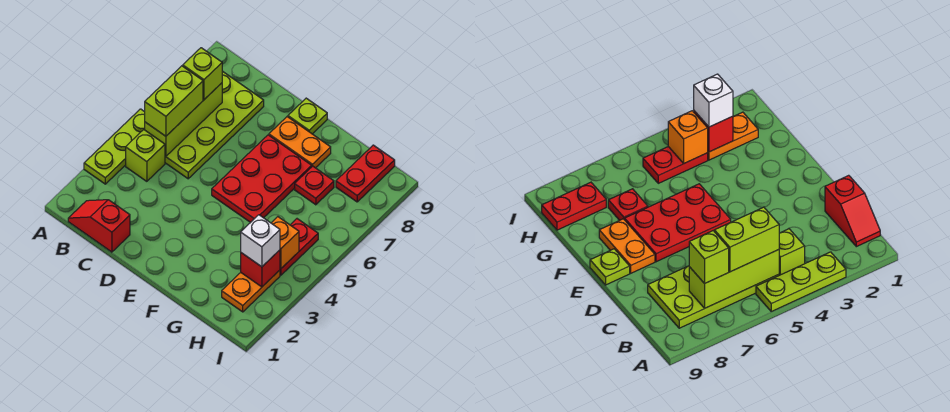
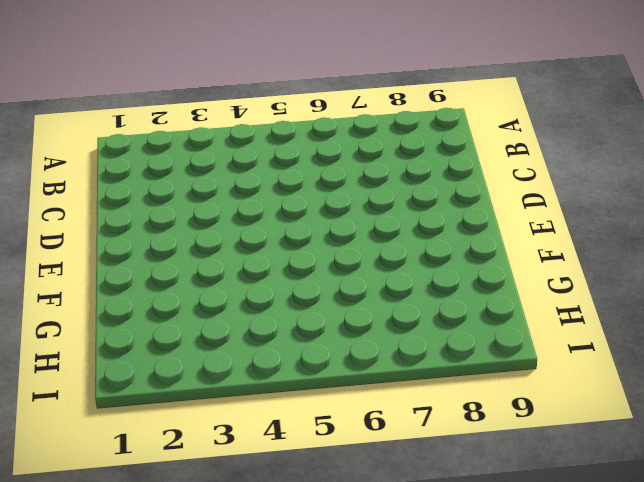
none -> lime plate A3:A5 level 1
none -> red slope B1:C1 level 1 top C
none -> lime brick B4 level 1

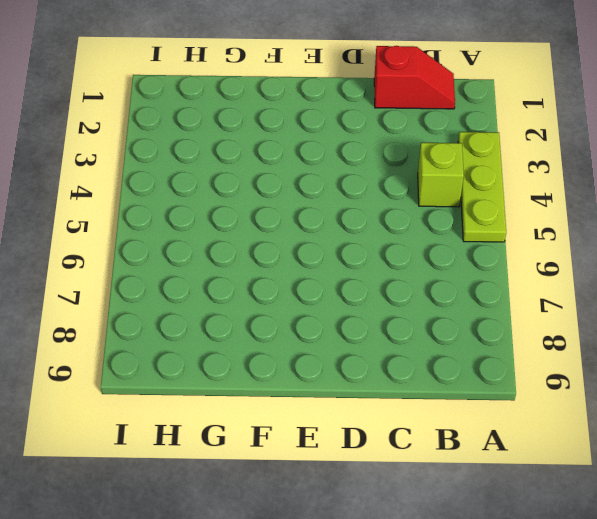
none -> lime plate B5:C8 level 1
none -> red plate E5:F7 level 1
none -> orange plate E8:F8 level 1

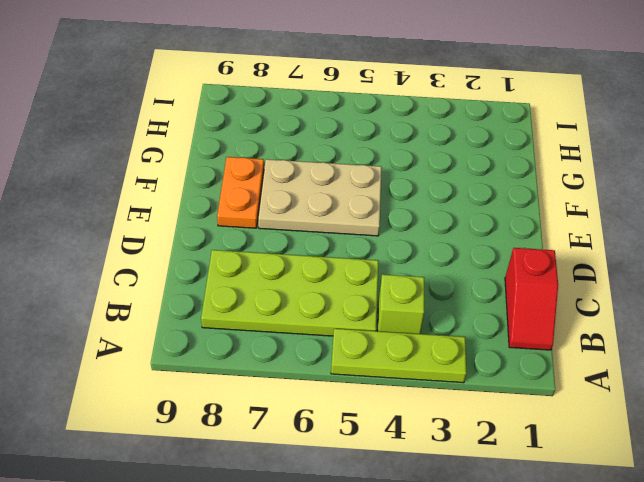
tan plate E5:F7 level 1 -> red plate E5:F7 level 1
none -> lime plate E9 level 1
none -> red plate G7 level 1
none -> orange plate H2:H3 level 1

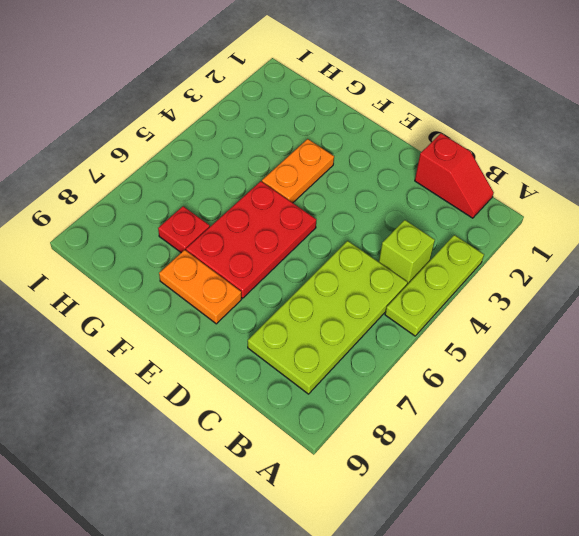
orange plate F3:F4 level 1 -> orange plate H2:H3 level 1
none -> lime plate E9 level 1
none -> red plate H4:H5 level 1
none -> red plate H8:H9 level 1

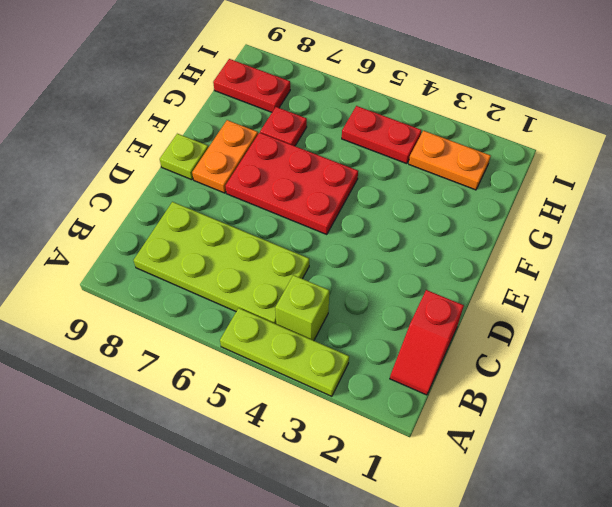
none -> lime brick B5:B7 level 2
none -> red brick H3 level 2
none -> orange brick H4 level 2

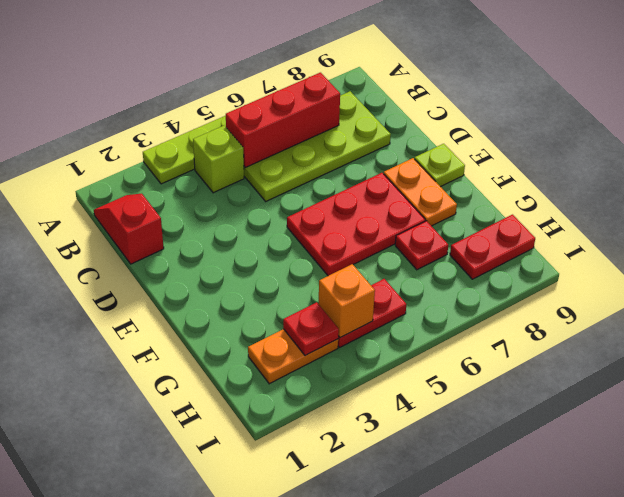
red brick B5:B7 level 2 -> lime brick B5:B7 level 2
red plate H3 level 2 -> red brick H3 level 2
none -> lime brick B5:B6 level 3
none -> lime brick B7 level 3
none -> white brick H3 level 3

